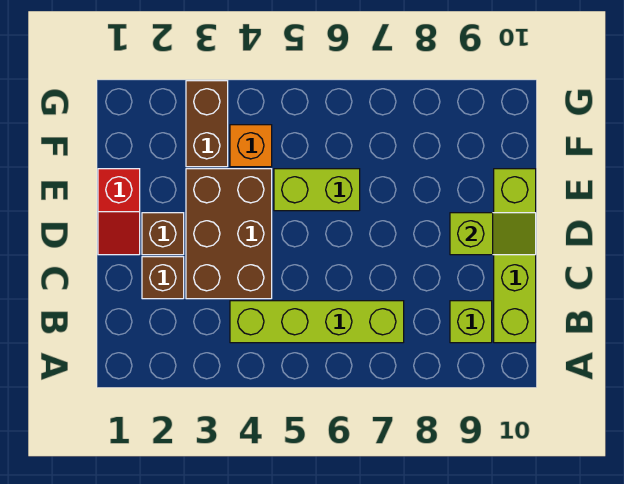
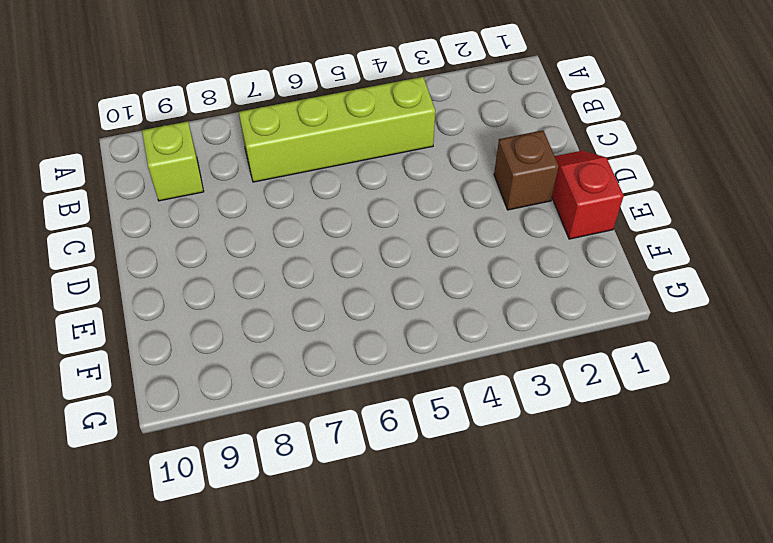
none -> lime brick B10:E10 level 1
none -> brown brick C2 level 1

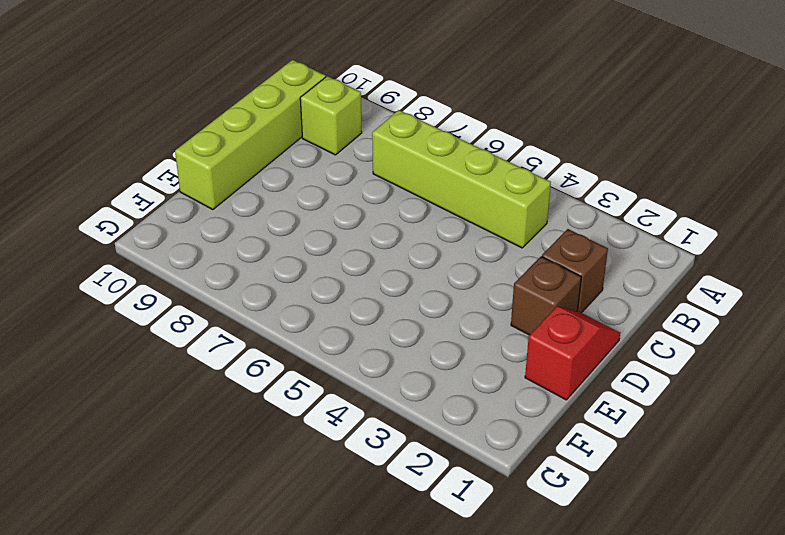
none -> brown brick C3:E4 level 1
none -> lime brick E5:E6 level 1

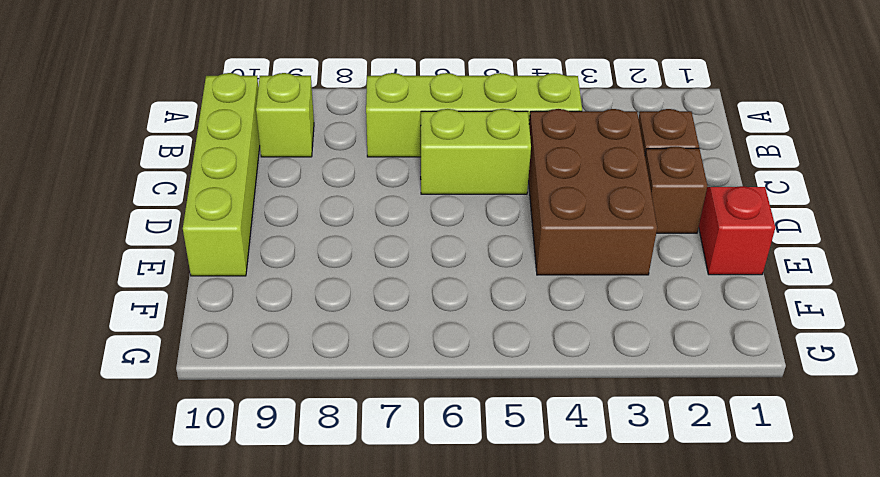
lime brick C5:C6 level 1 -> lime brick E5:E6 level 1
none -> brown brick F3:G3 level 1
none -> orange brick F4 level 1

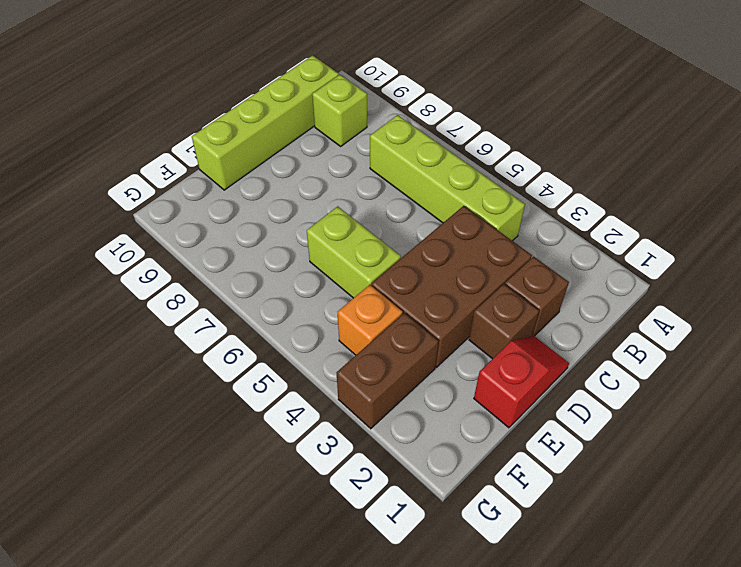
none -> lime slope D9:D10 level 2 top 9

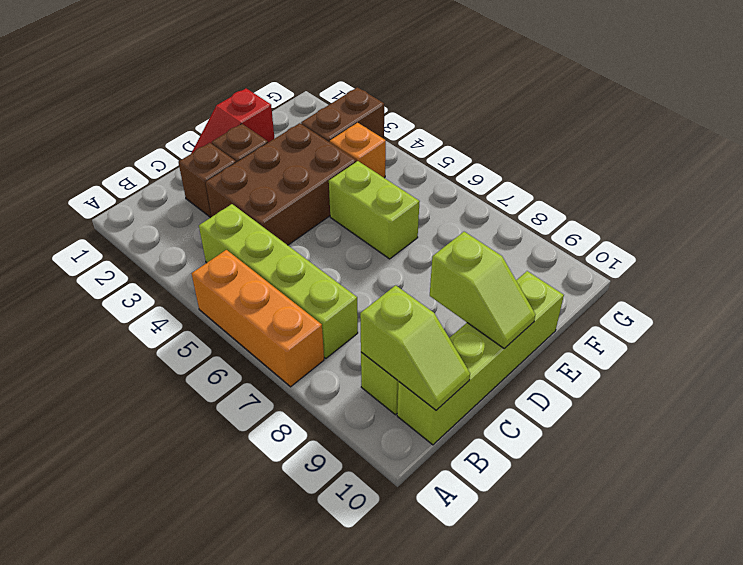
orange brick A5:A7 level 1 -> none
lime slope B9:B10 level 2 top 9 -> none

